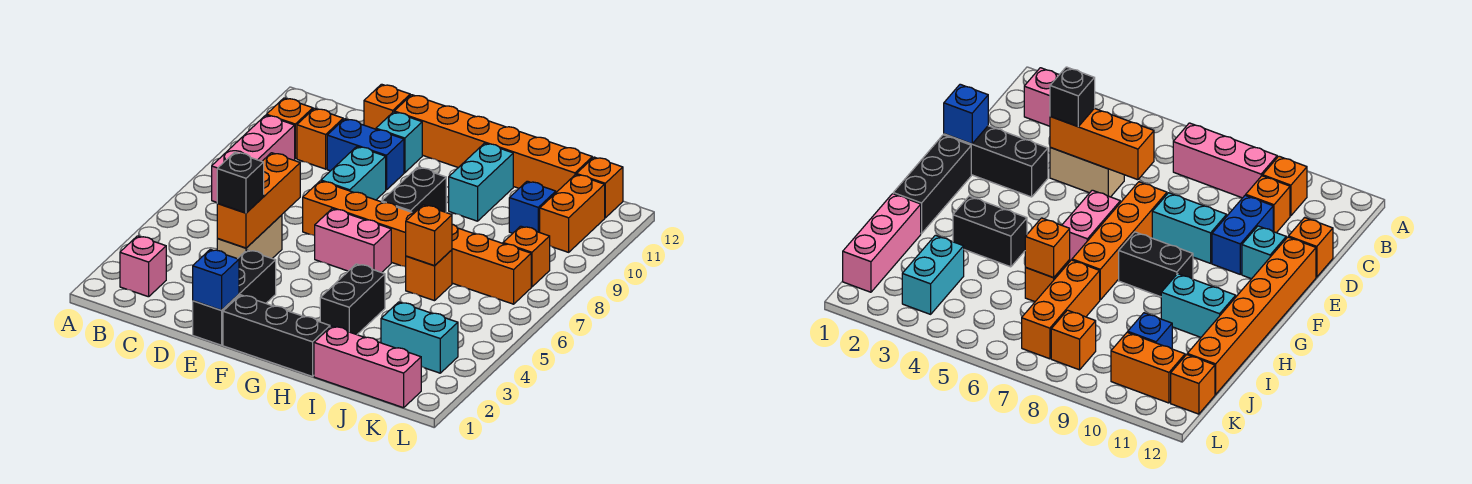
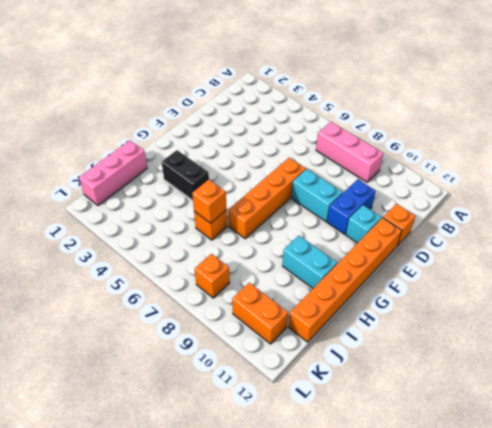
none -> pink brick B2 level 1
none -> orange brick B10 level 1
none -> orange brick C10 level 1

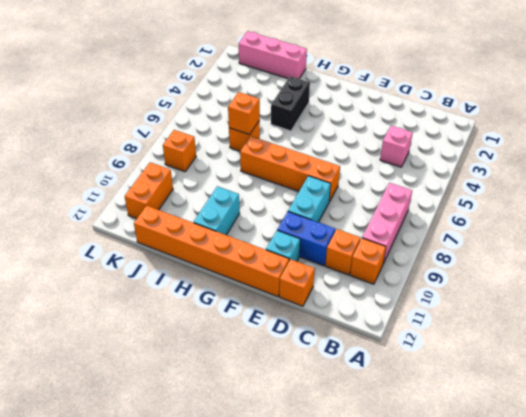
pink brick C4 level 1 -> pink brick B2 level 1
none -> tan brick D4:D5 level 1
none -> black brick E1:E3 level 1
none -> black brick F1:H1 level 1

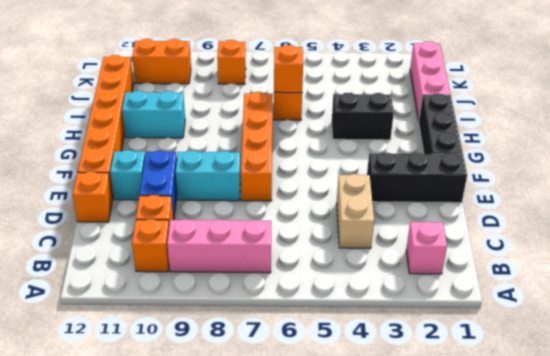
tan brick C4:D4 level 1 -> tan brick D4:D5 level 1
none -> pink brick F6:G6 level 1
none -> black brick G8:G9 level 1
none -> orange brick I7:K7 level 1

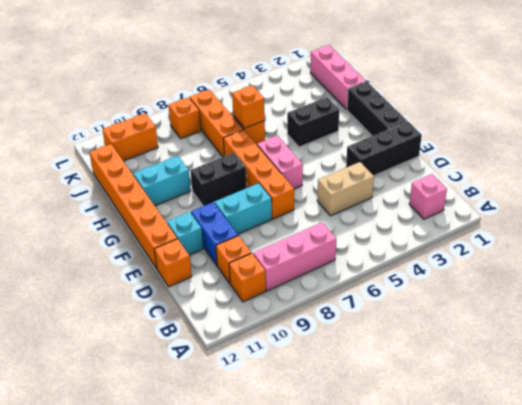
none -> cyan brick J3:K3 level 1
none -> blue brick J10 level 1
none -> orange brick K12 level 1

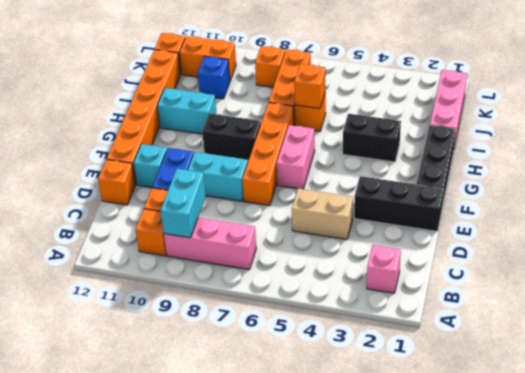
cyan brick B9:C9 level 2 -> cyan brick J3:K3 level 1
none -> orange brick D4:D6 level 2
none -> blue brick E1 level 2
none -> black brick D4 level 3

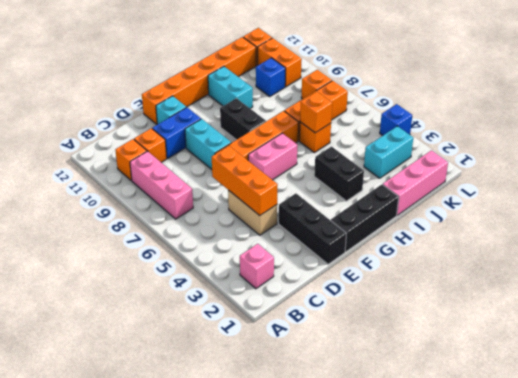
blue brick L4 level 1 -> blue brick E1 level 2
none -> orange brick D12 level 1
none -> black brick D4 level 3

